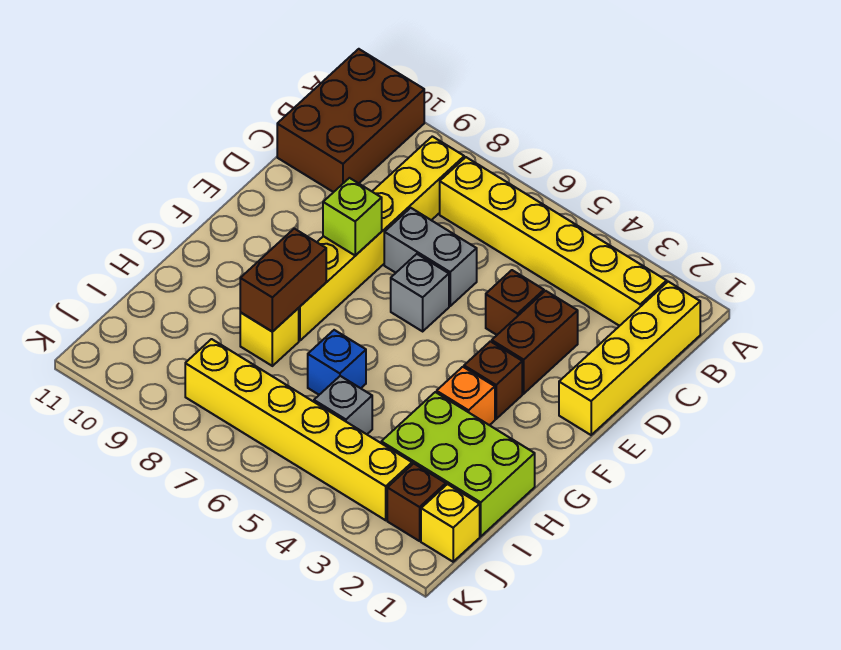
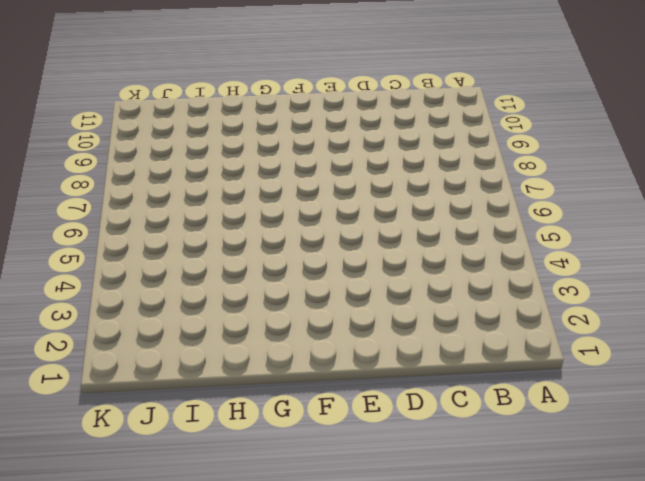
none -> brown brick A10:C11 level 1
none -> yellow brick B1:E1 level 1
none -> yellow brick B2:B7 level 1

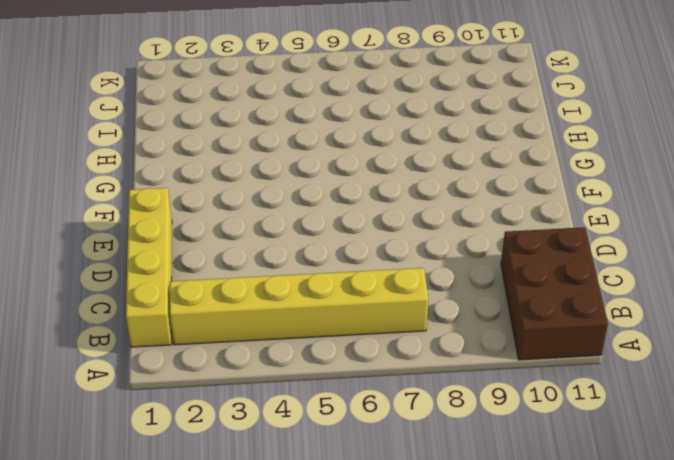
none -> yellow brick B8:G8 level 1
none -> brown brick D3:E3 level 1
none -> brown brick D4 level 1

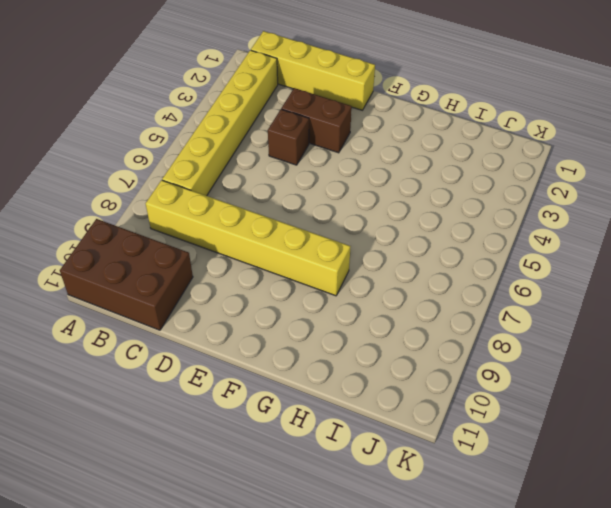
none -> grey brick D6:D7 level 1
none -> grey brick E6 level 1
none -> brown brick F3 level 1

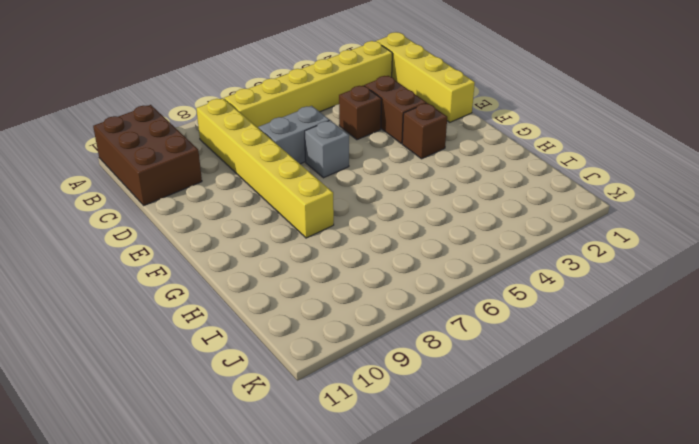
none -> orange brick G3 level 1
none -> lime brick H1:I3 level 1
none -> blue brick H6 level 1

